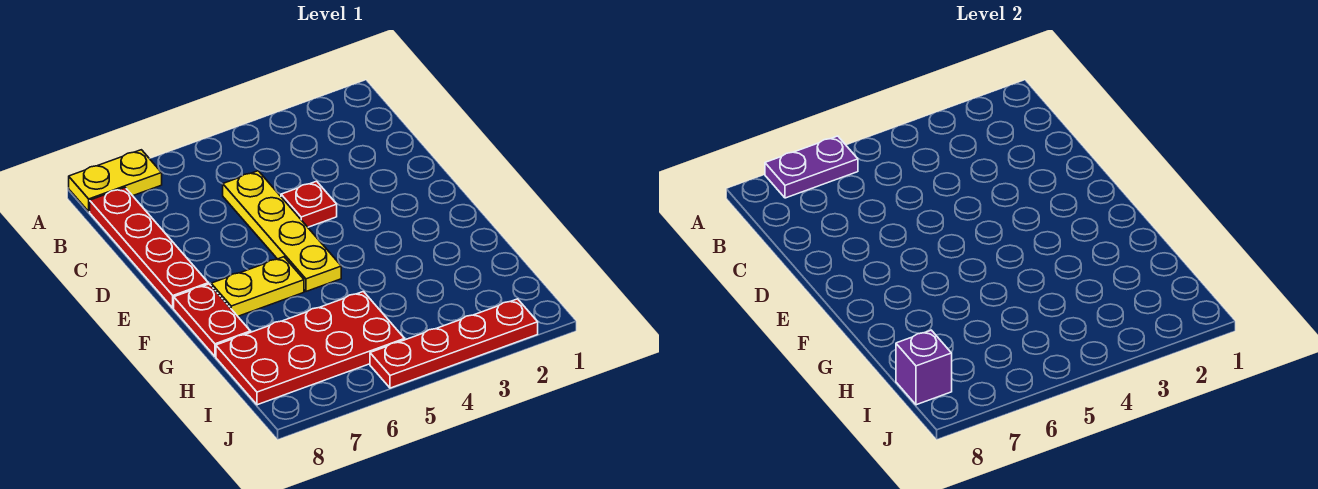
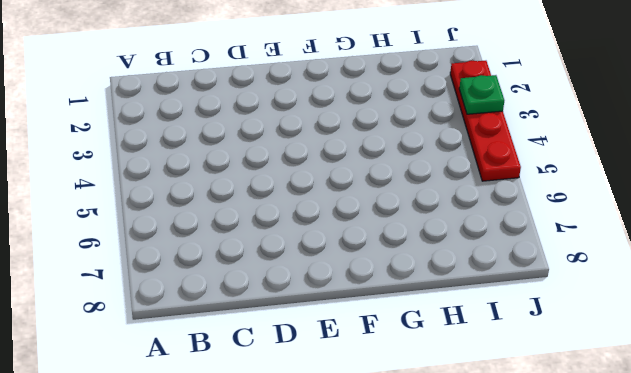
green plate J3 level 2 -> none
none -> yellow plate A7:A8 level 1
none -> red plate B8:E8 level 1

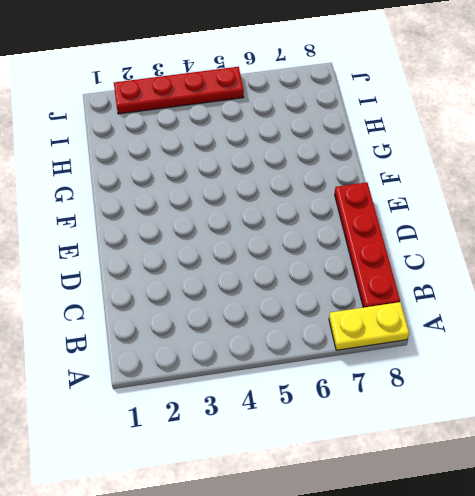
none -> yellow plate C5:F5 level 1
none -> red plate D4 level 1

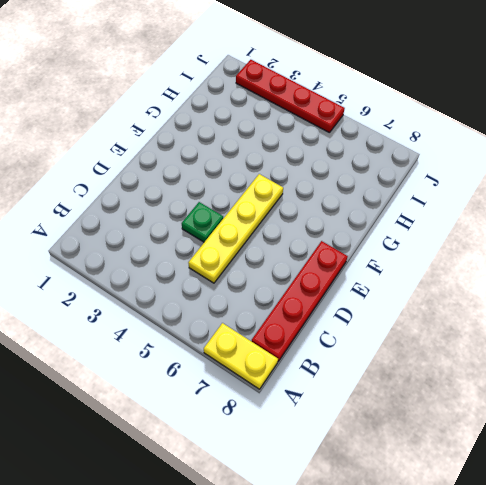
green plate D4 level 1 -> red plate D4 level 1
none -> yellow plate F6:F7 level 1
none -> red plate F8:G8 level 1

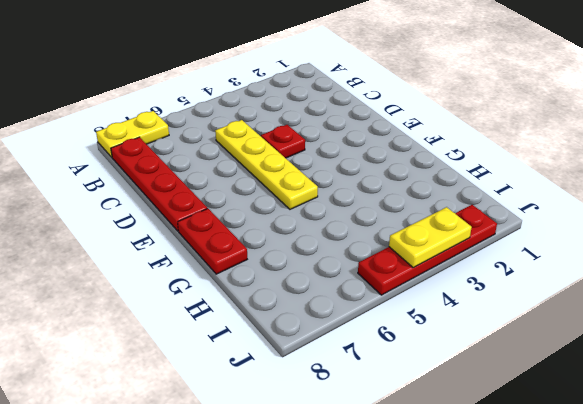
yellow plate J3:J4 level 2 -> yellow plate F6:F7 level 1
none -> red plate H5:I8 level 1
none -> purple plate A6:A7 level 2

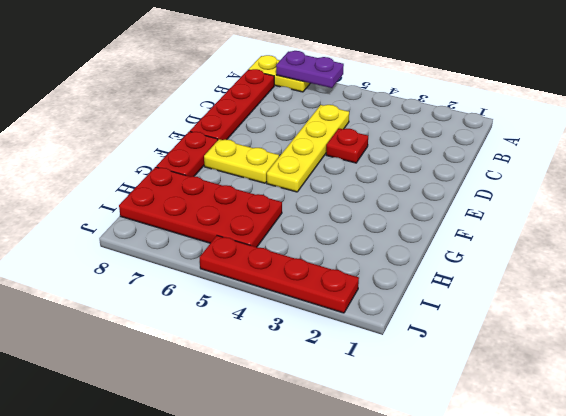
none -> purple brick I8 level 2

